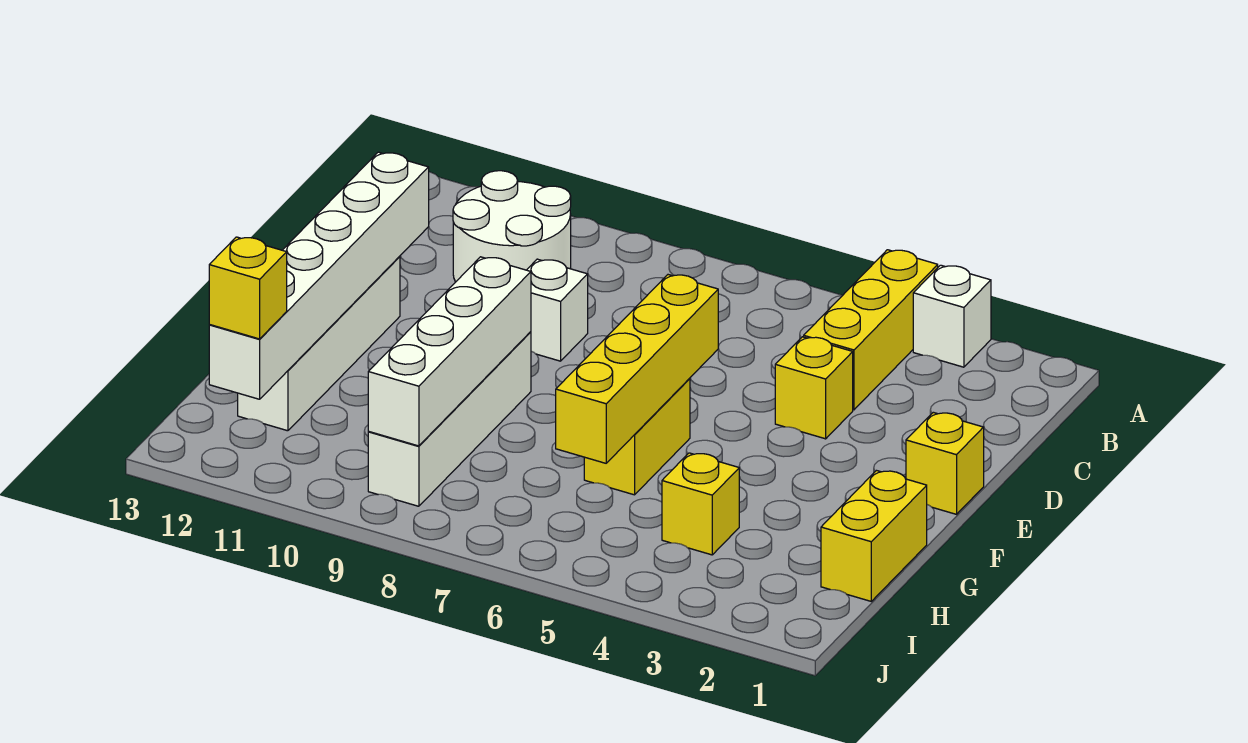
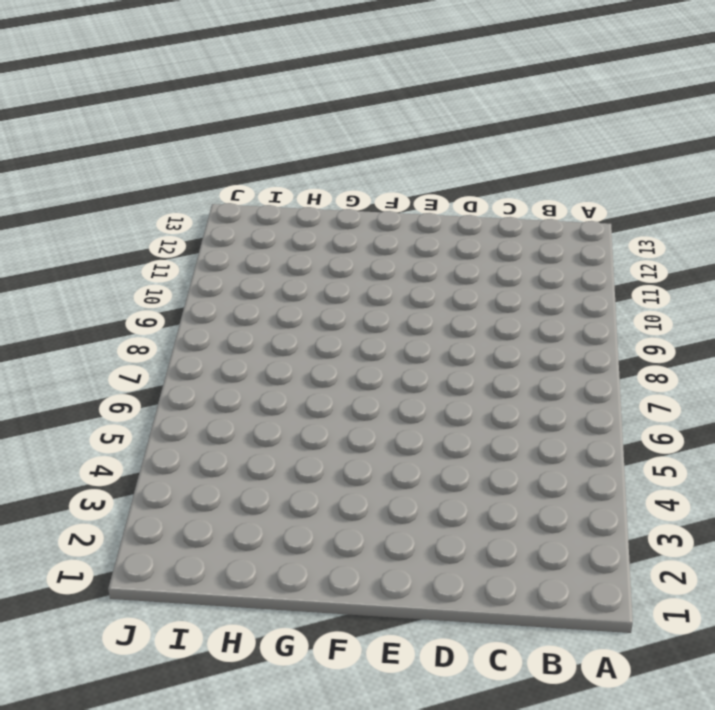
none -> white brick A3 level 1
none -> yellow brick A4:C4 level 1
none -> white round brick B10:C11 level 1

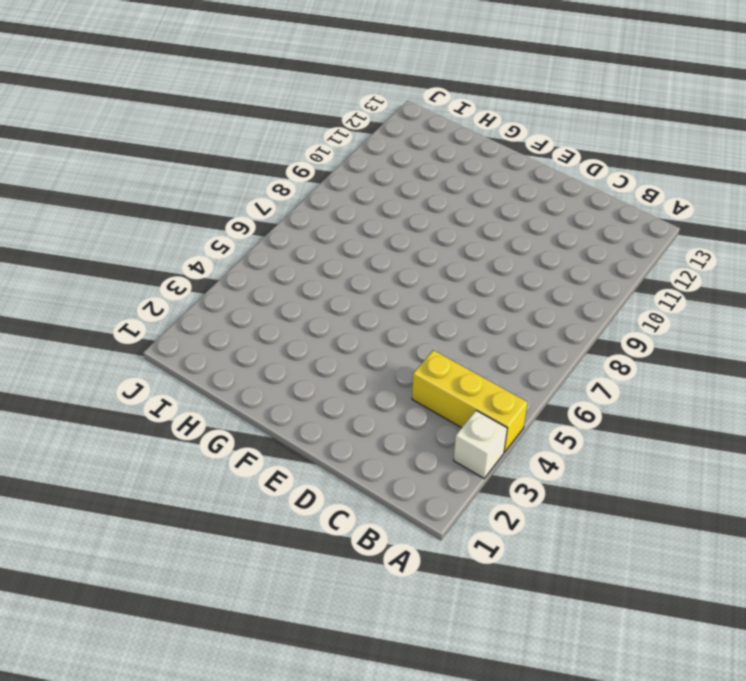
none -> white round brick B10:C11 level 1
none -> yellow brick D4 level 1
none -> white brick D9 level 1

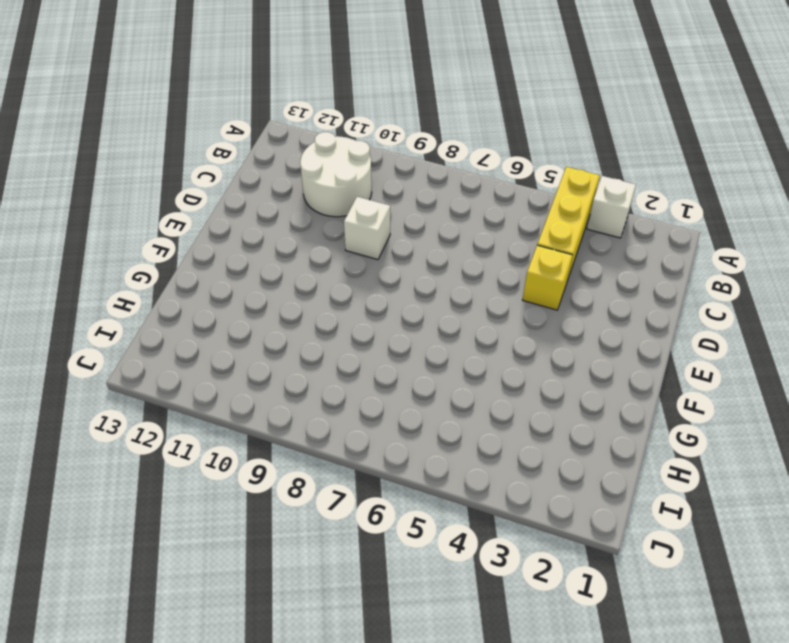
none -> yellow brick E1 level 1
none -> white brick E12:H12 level 1
none -> yellow brick F6:G6 level 1

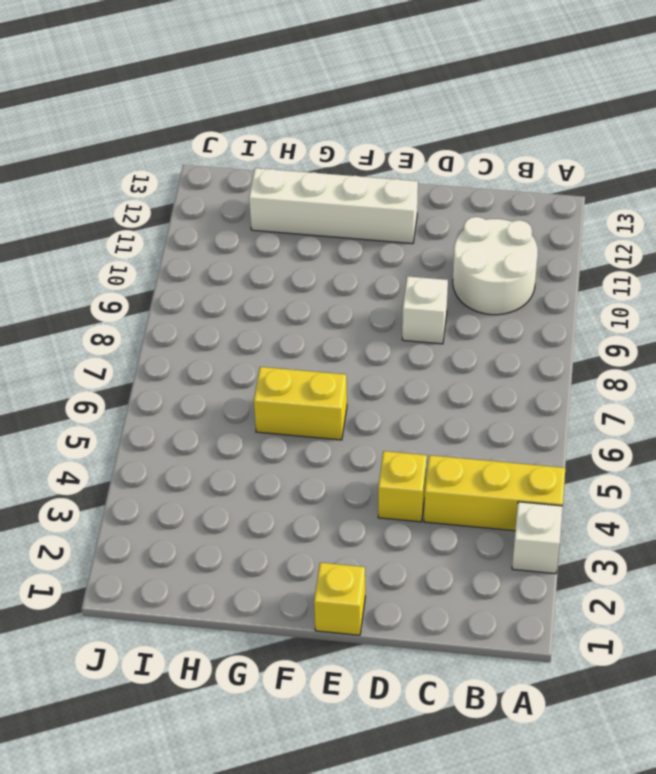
none -> white brick F9:I9 level 1
none -> yellow brick G1:H1 level 1
none -> yellow brick H4 level 1

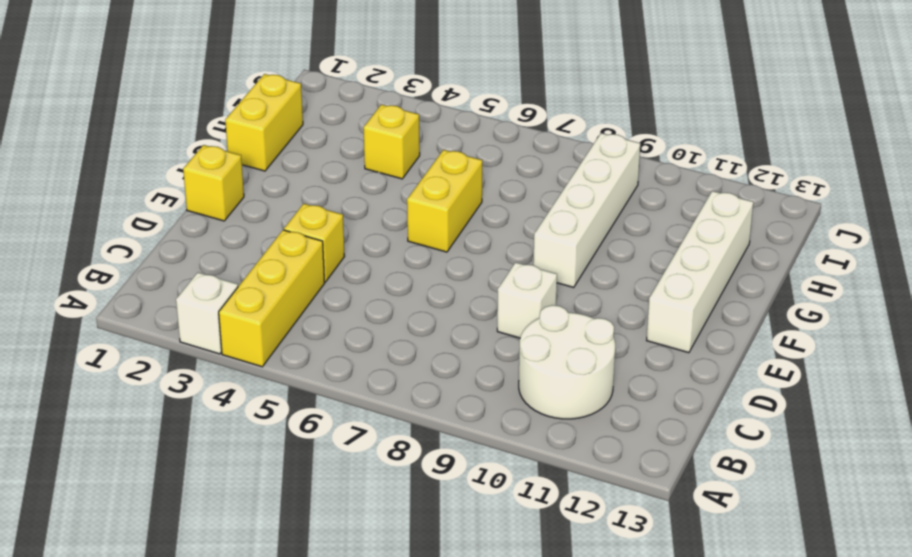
none -> white brick D12:I12 level 2
none -> yellow brick E6:H6 level 2
none -> white brick F9:I9 level 2

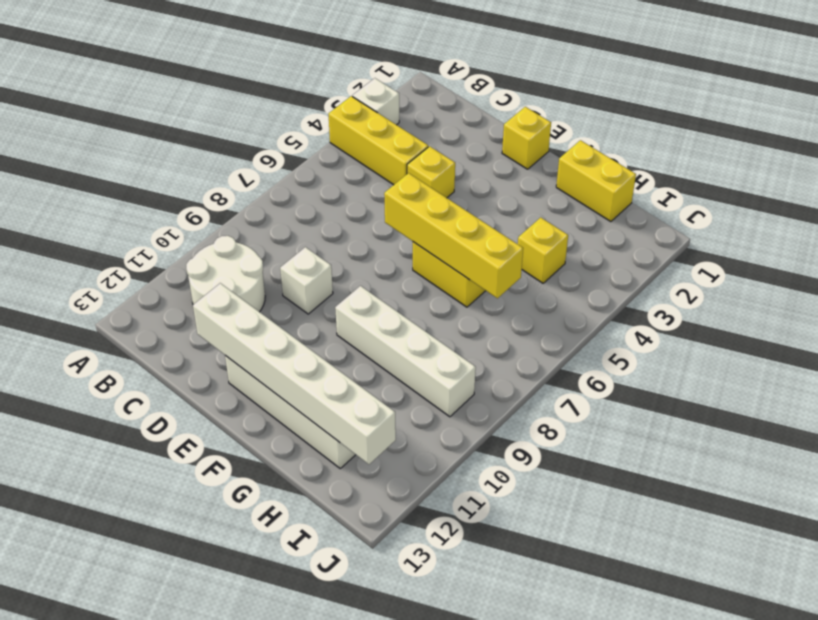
none -> white brick F9:I9 level 2
none -> yellow brick I12 level 3

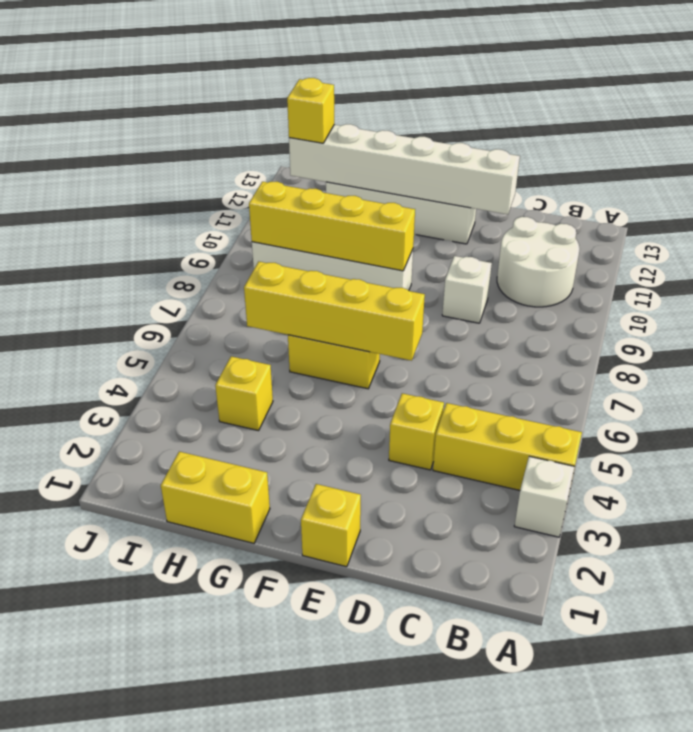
yellow brick F9:I9 level 2 -> white brick F9:I9 level 2

